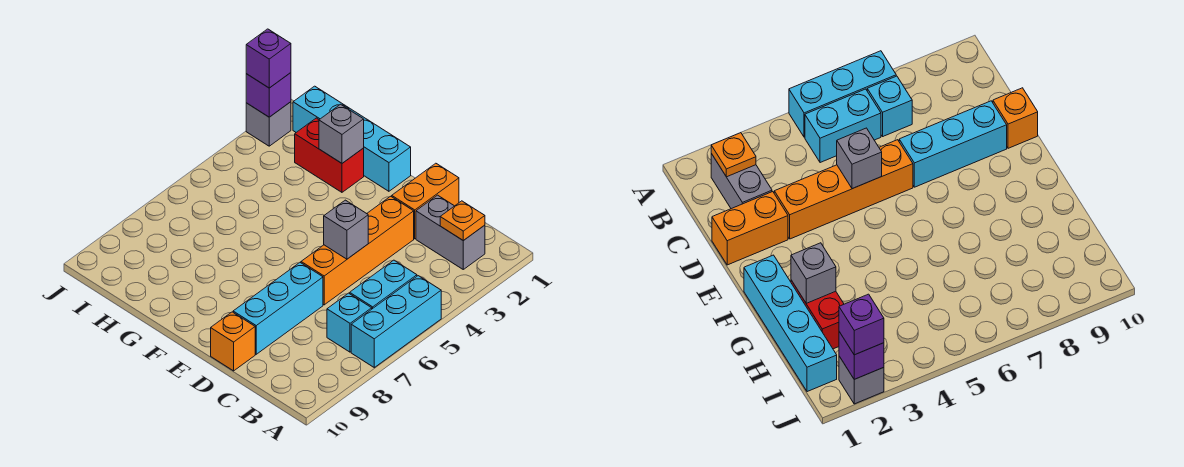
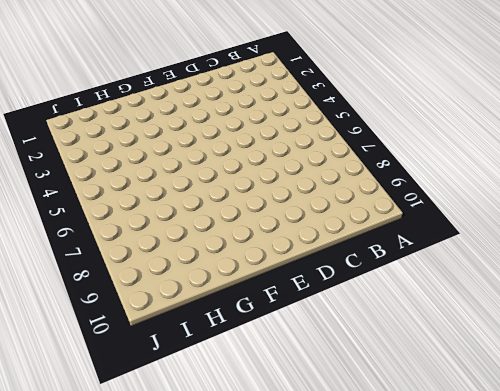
none -> cyan brick A5:A7 level 1
none -> grey brick B2:C2 level 1
none -> cyan brick B5:B6 level 1

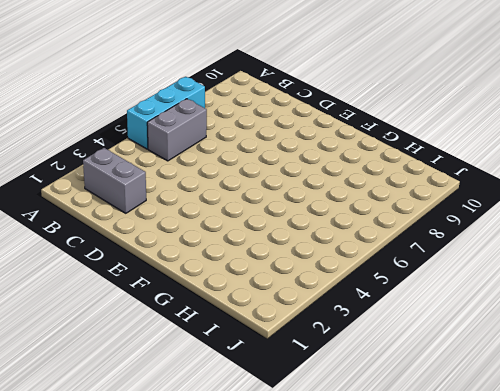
grey brick B5:B6 level 1 -> cyan brick B5:B6 level 1
none -> cyan brick B7 level 1
none -> orange brick D1:D2 level 1
none -> orange brick D3:D6 level 1

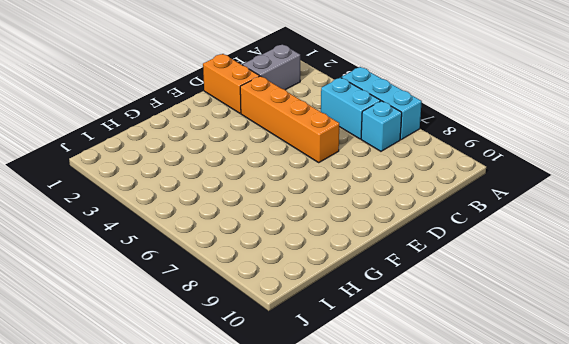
none -> cyan brick D7:D9 level 1
none -> orange brick D10 level 1
none -> cyan brick F1:I1 level 1

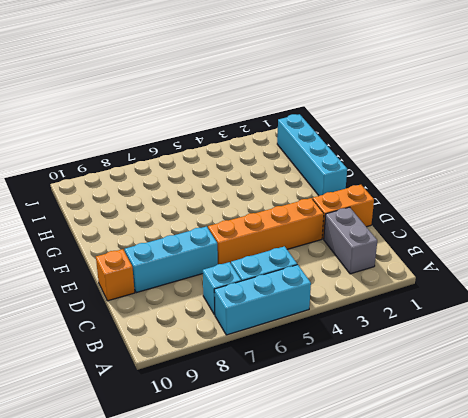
none -> red brick G2:H2 level 1
none -> grey brick J2 level 1
none -> orange plate B2 level 2

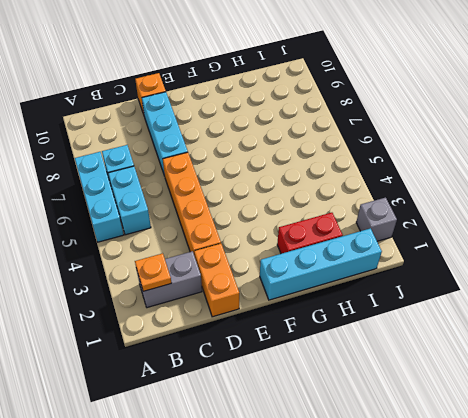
none -> grey brick D5 level 2
none -> grey brick G2 level 2
none -> purple brick J2 level 2

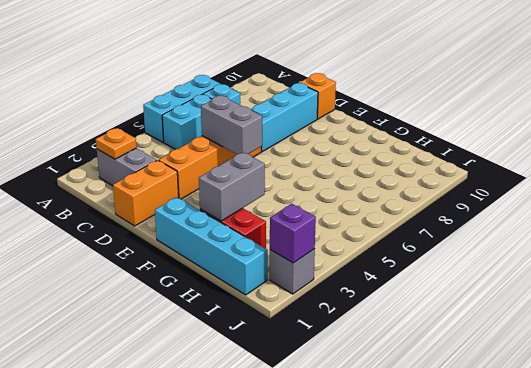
grey brick D5:E5 level 2 -> grey brick D5 level 2
grey brick G2:G3 level 2 -> grey brick G2 level 2
none -> purple brick J2 level 3

